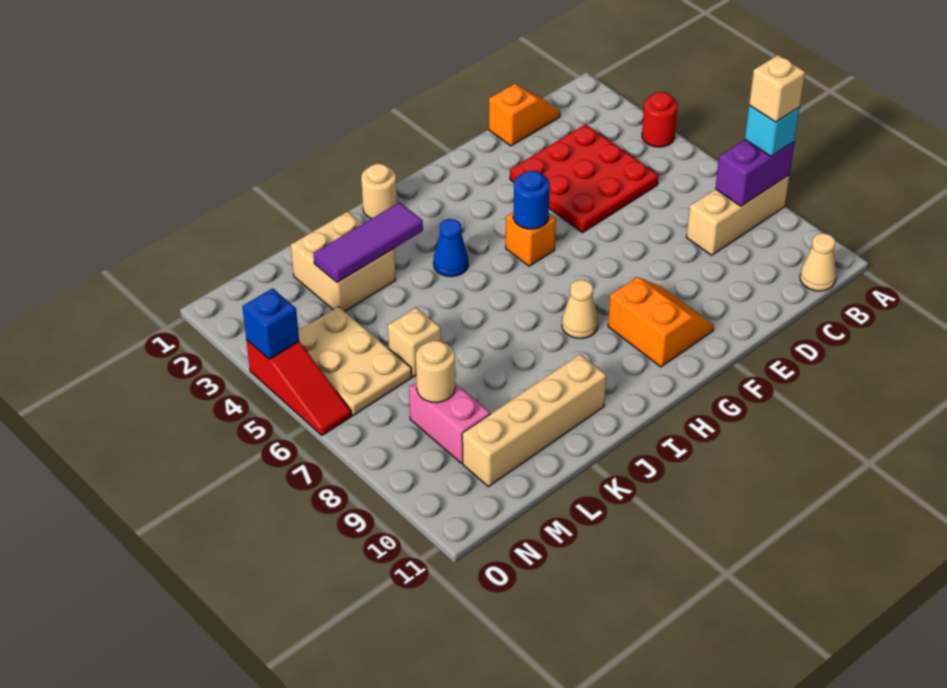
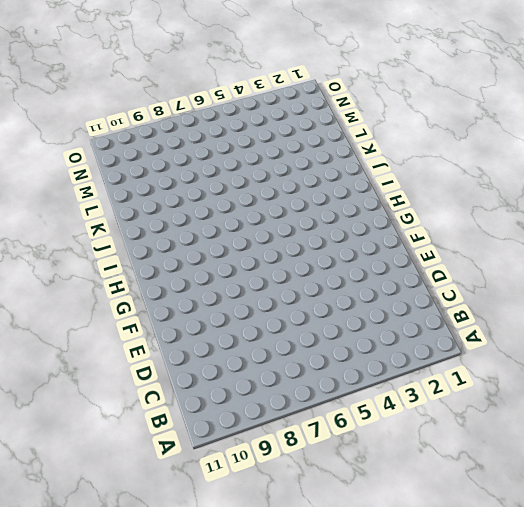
none -> red round brick A4 level 1
none -> tan brick A8:C8 level 1
none -> tan cone B11 level 1

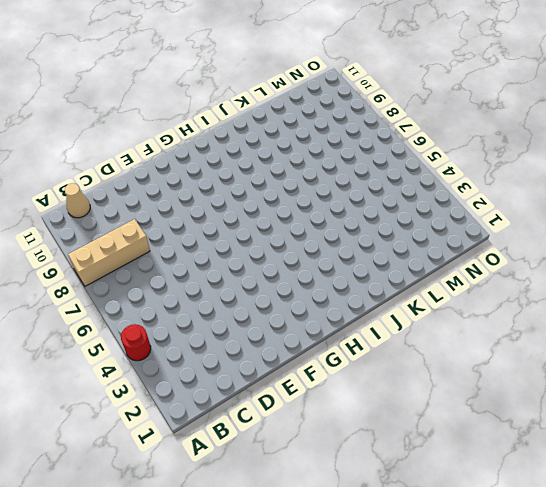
none -> orange slope C1:D1 level 1 top D
none -> red plate C3:E5 level 1
none -> orange slope F9:G10 level 1 top G

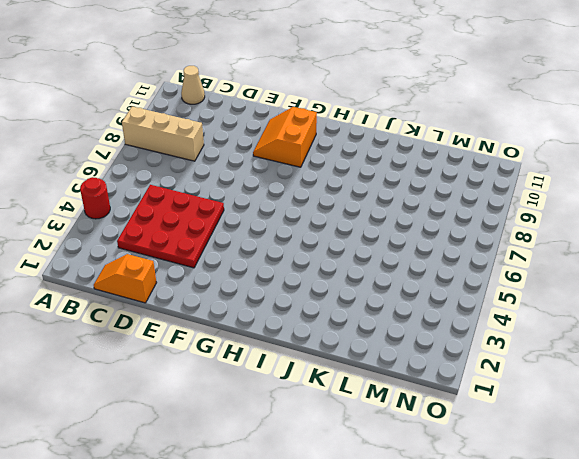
none -> orange brick G5 level 1
none -> tan cone H8 level 1
none -> tan round brick I1 level 1

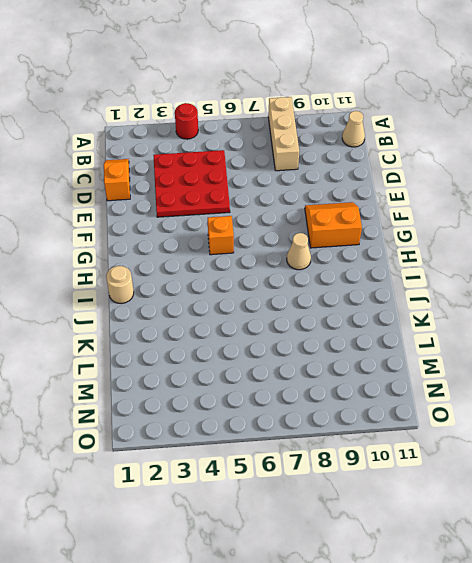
none -> blue cone I4 level 1
none -> tan brick J10:M10 level 1
none -> tan brick K2:L3 level 1

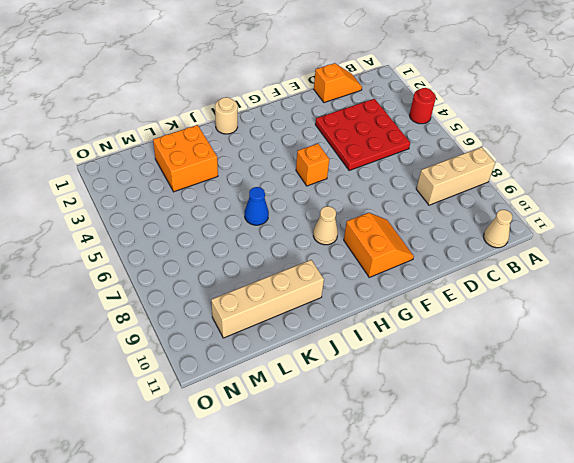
blue cone J6 level 1 -> blue cone I4 level 1
orange brick K2:L3 level 1 -> tan brick K2:L3 level 1
none -> tan brick L6 level 1
none -> tan plate M4:N6 level 1
none -> pink brick M8:M9 level 1

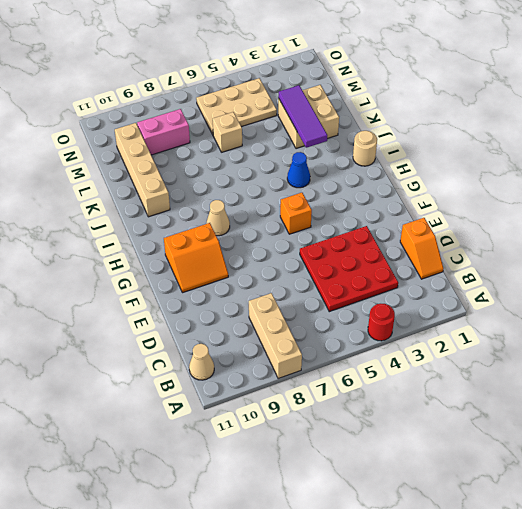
none -> red slope O4:O6 level 1 top 4
none -> purple brick A8:B8 level 2
none -> blue round brick G5 level 2

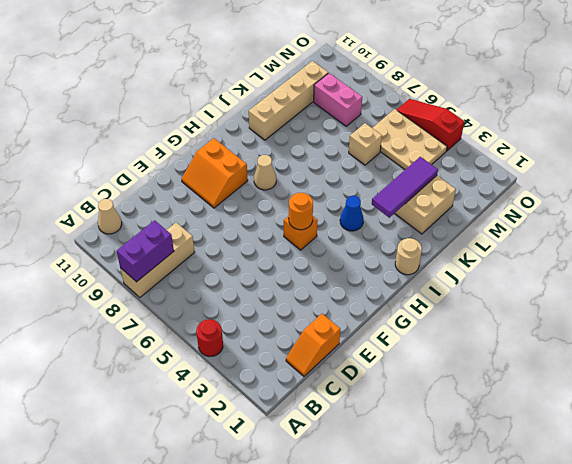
orange round brick G5 level 2 -> blue round brick G5 level 2
none -> red plate C3:E5 level 1
none -> tan round brick M8 level 2
none -> blue brick O4 level 2

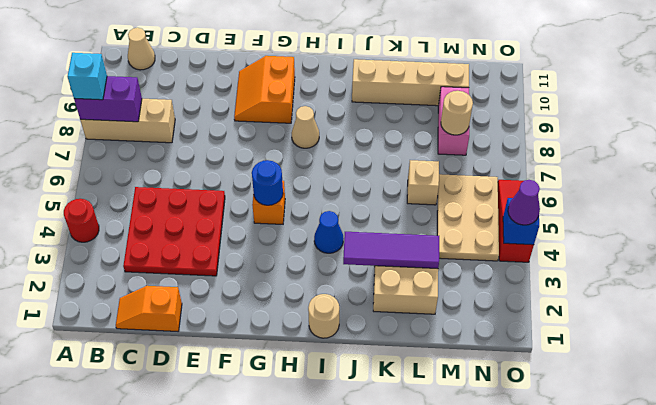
purple cone O4 level 3 -> none
none -> tan brick A8 level 4

